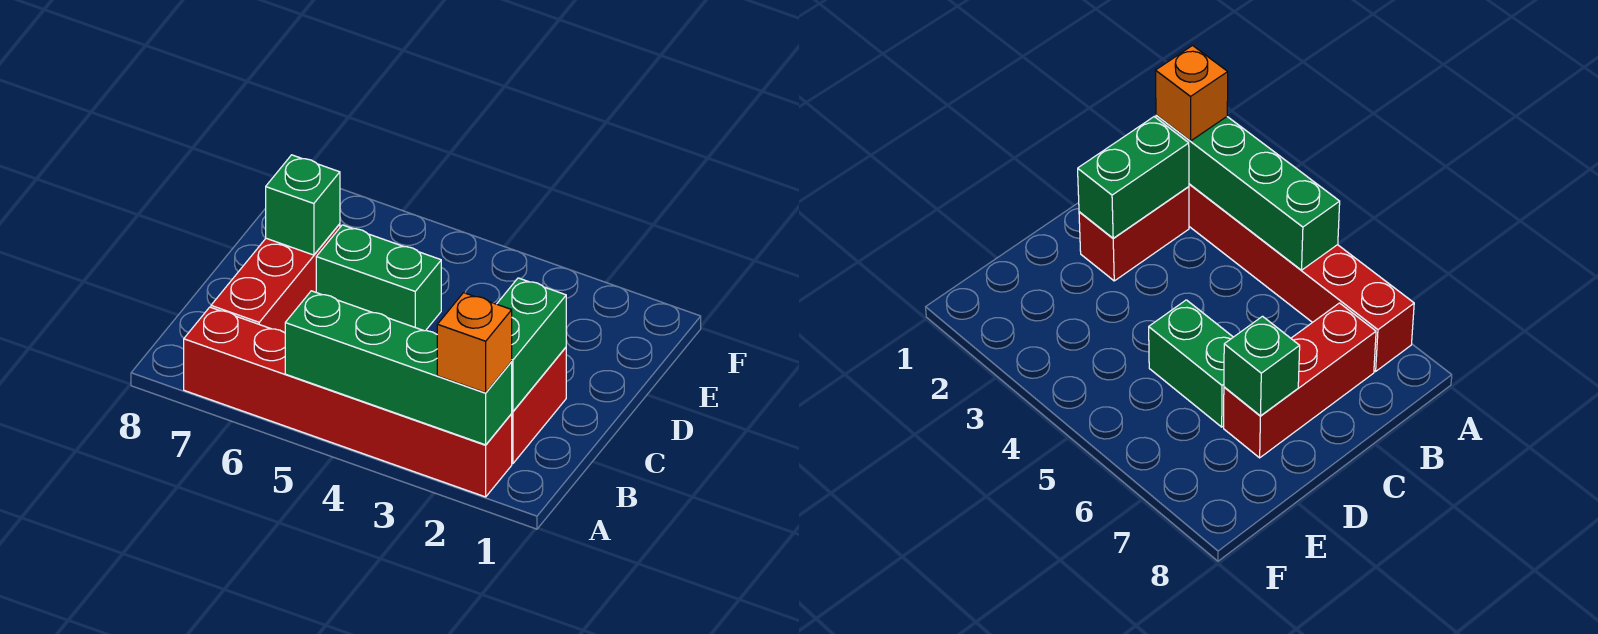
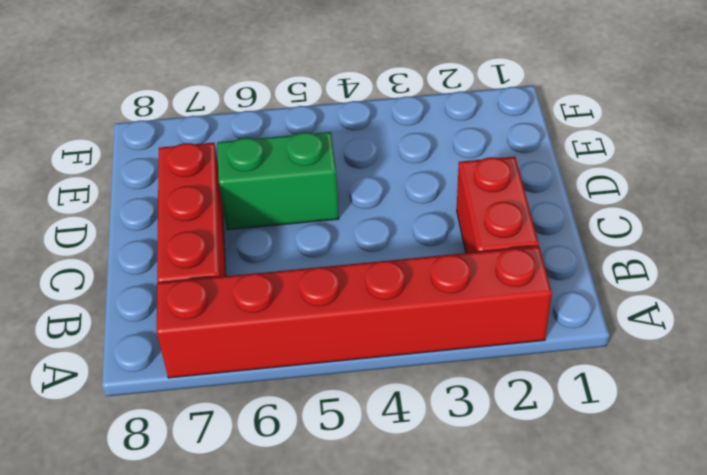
none -> green brick A2:A5 level 2
none -> green brick B2:C2 level 2

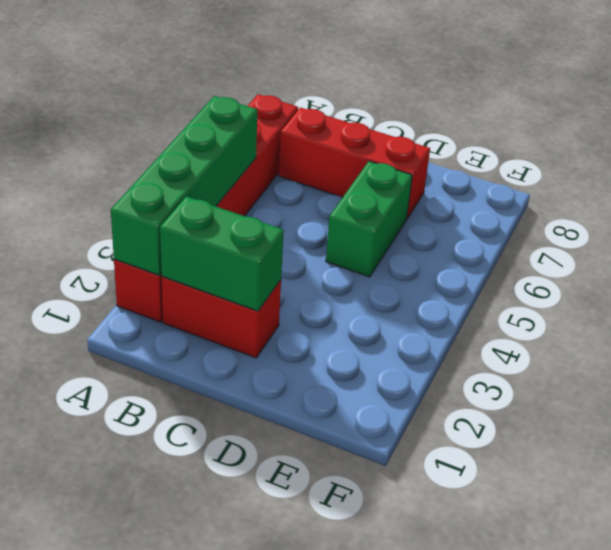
none -> green brick D7 level 2
none -> orange brick A2 level 3

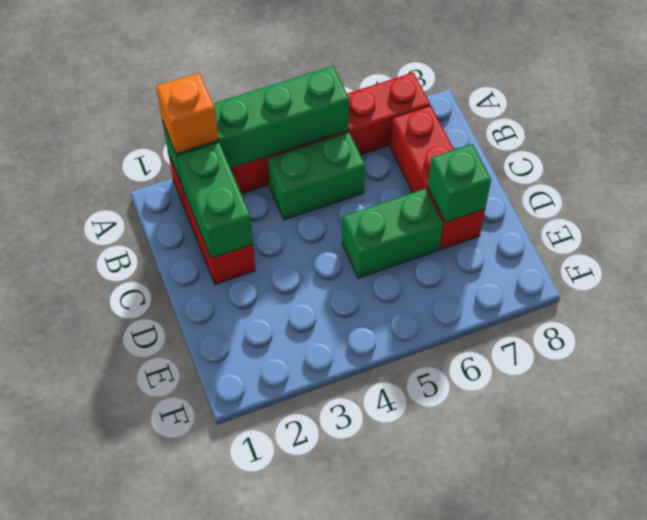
green brick B4:B5 level 1 -> none

